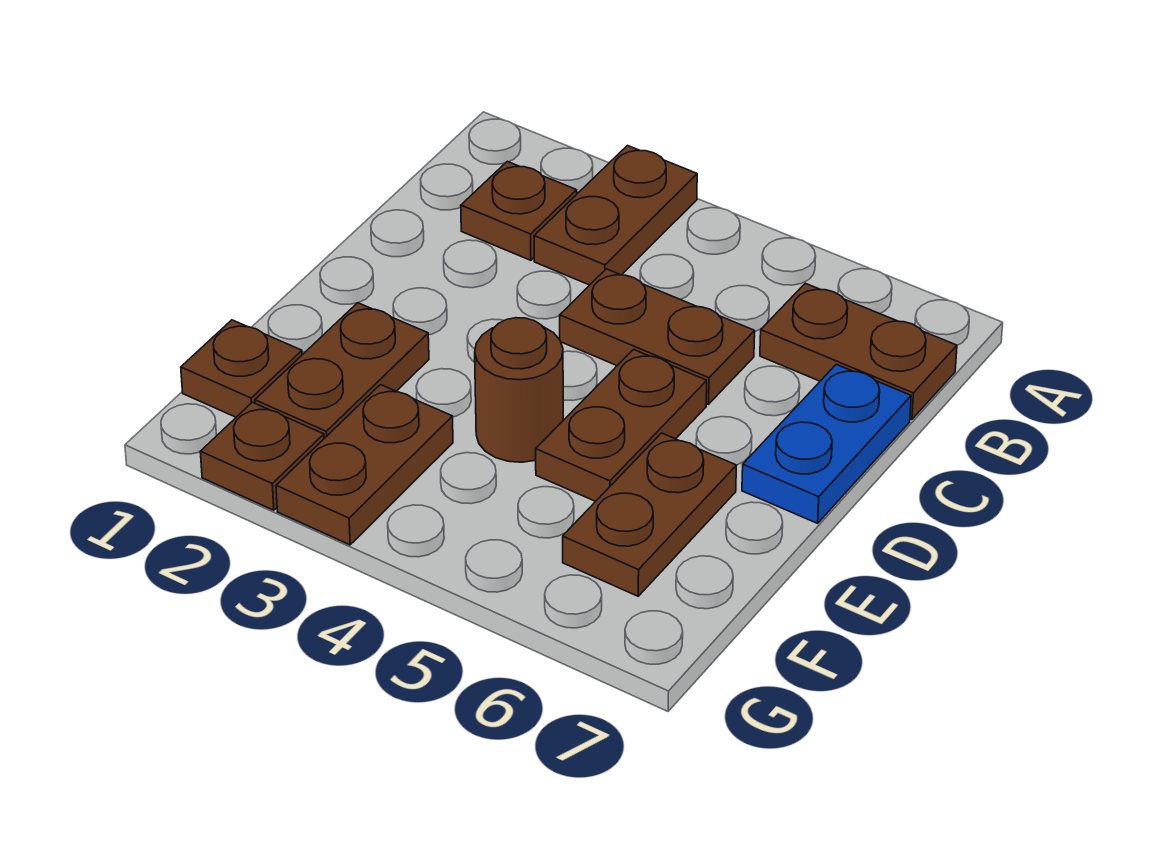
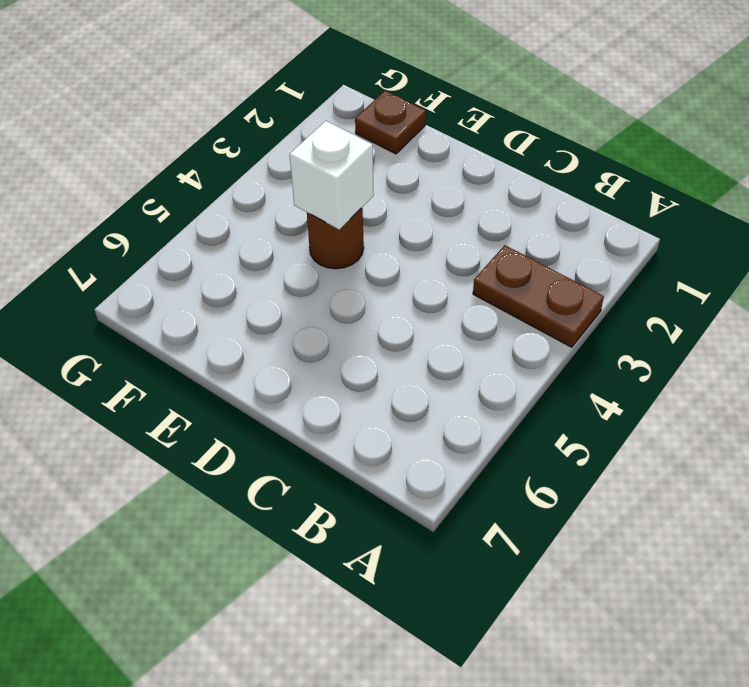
white brick E4 level 2 -> none
none -> brown plate B2 level 1
none -> brown plate B6:B7 level 1
none -> brown plate C4:C5 level 1

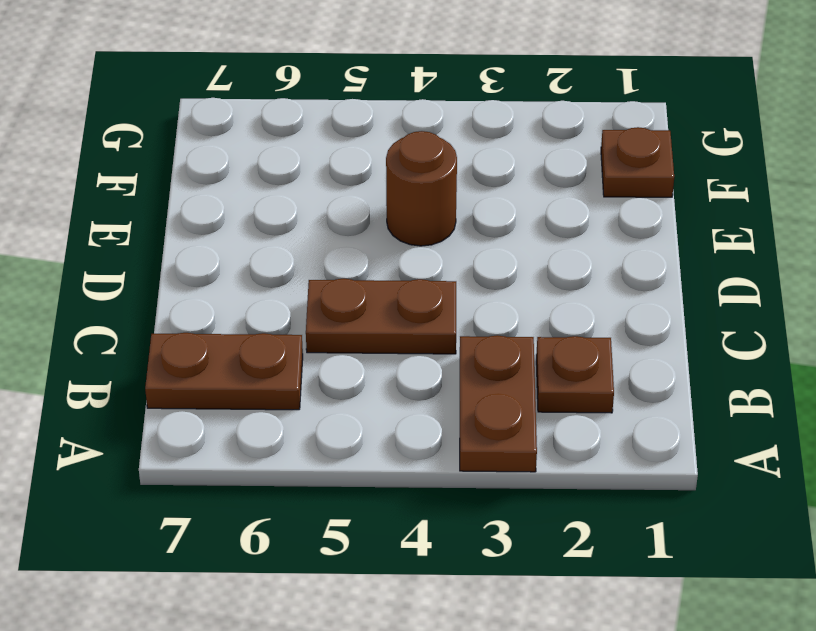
none -> blue plate C7:D7 level 1
none -> brown plate D5:E5 level 1
none -> brown plate E2:F2 level 1

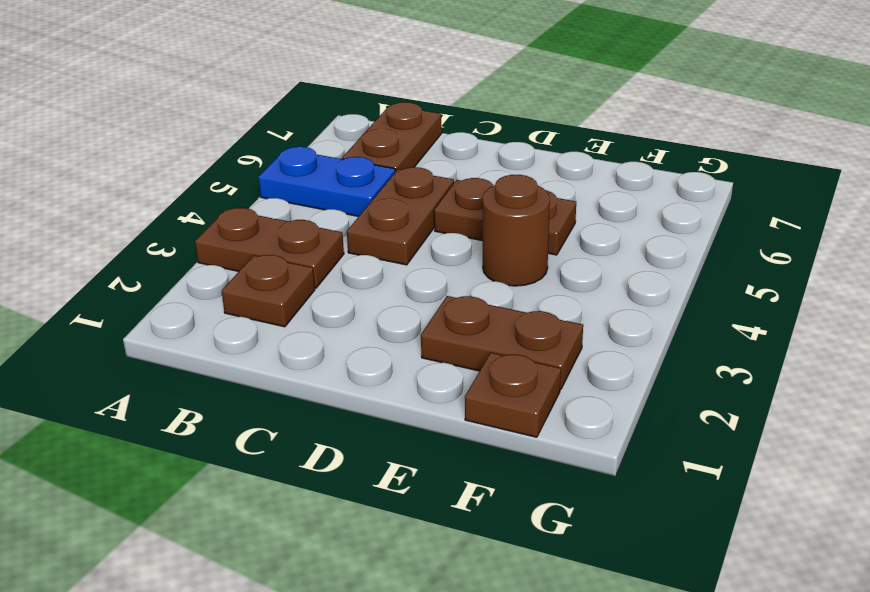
blue plate A5:B5 level 1 -> blue plate C7:D7 level 1
none -> brown plate E6:F6 level 1
none -> brown plate F3:G3 level 1
none -> brown plate G2 level 1

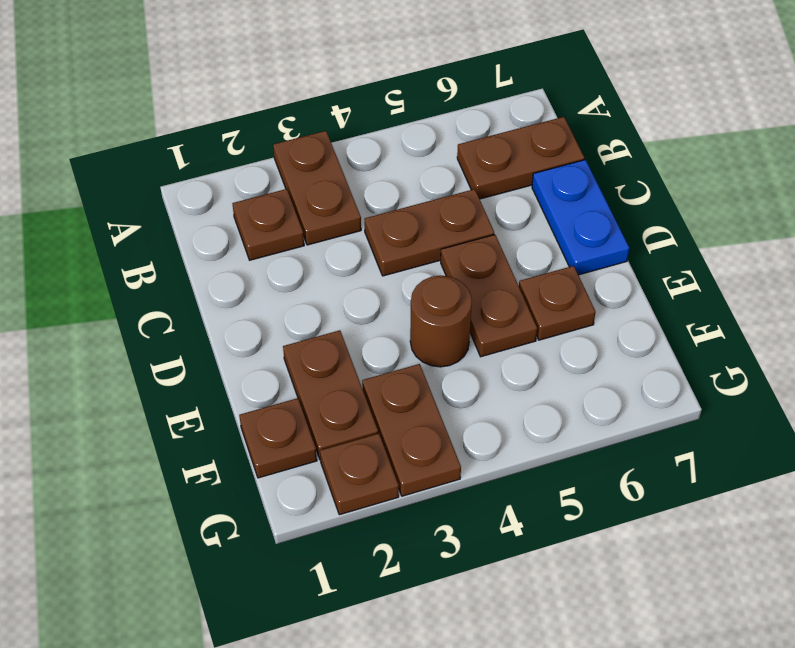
brown plate E6 level 1 -> brown plate E6:F6 level 1

